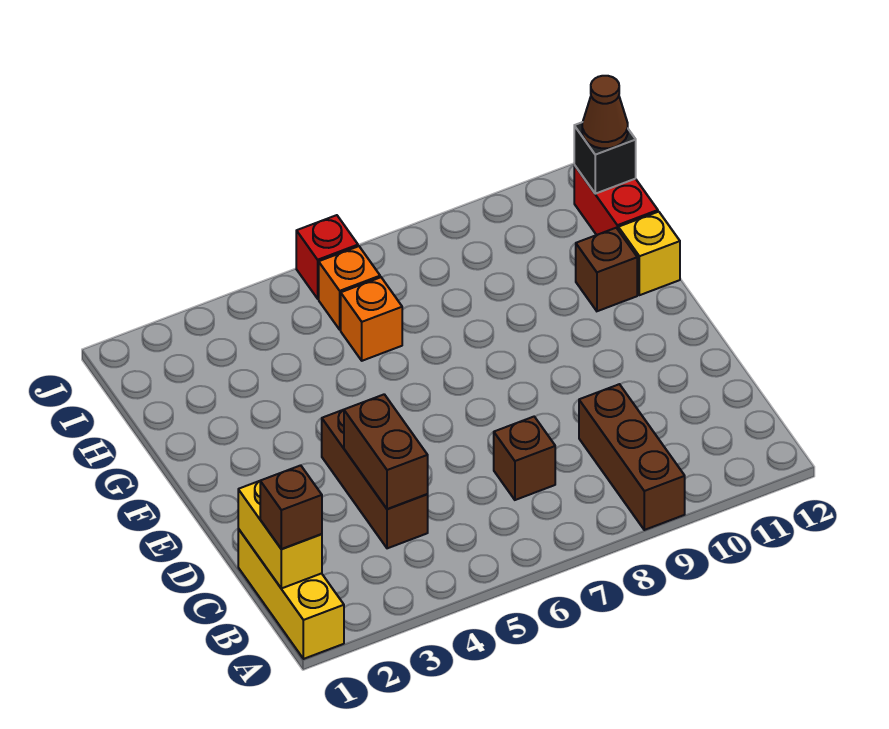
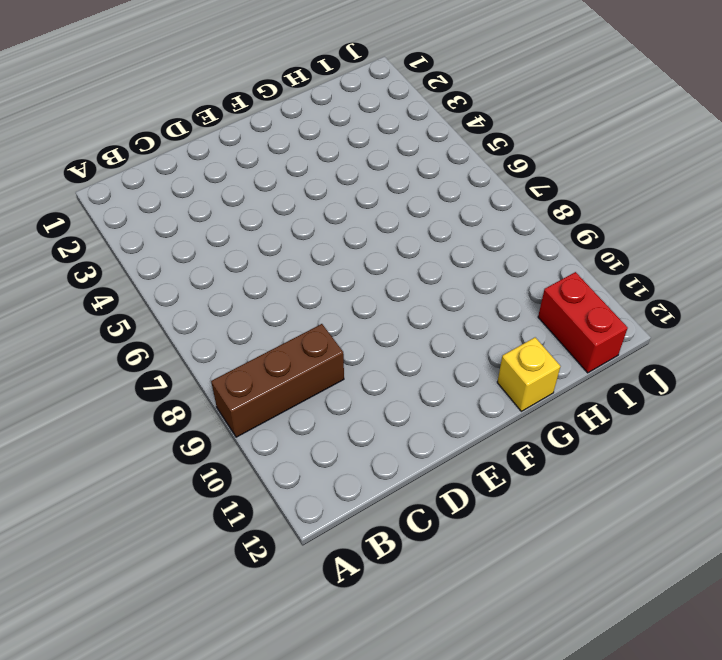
red brick I11:I12 level 1 -> red brick H12:I12 level 1
none -> yellow brick A1:C1 level 1
none -> brown brick C4:E4 level 1
none -> brown brick C7 level 1

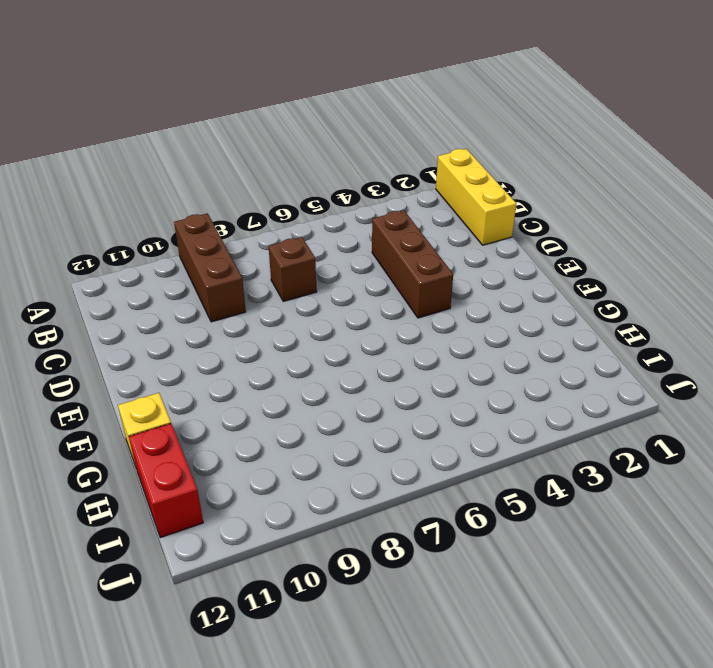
none -> brown brick G11 level 1
none -> orange brick H6 level 1
none -> orange brick I6 level 1

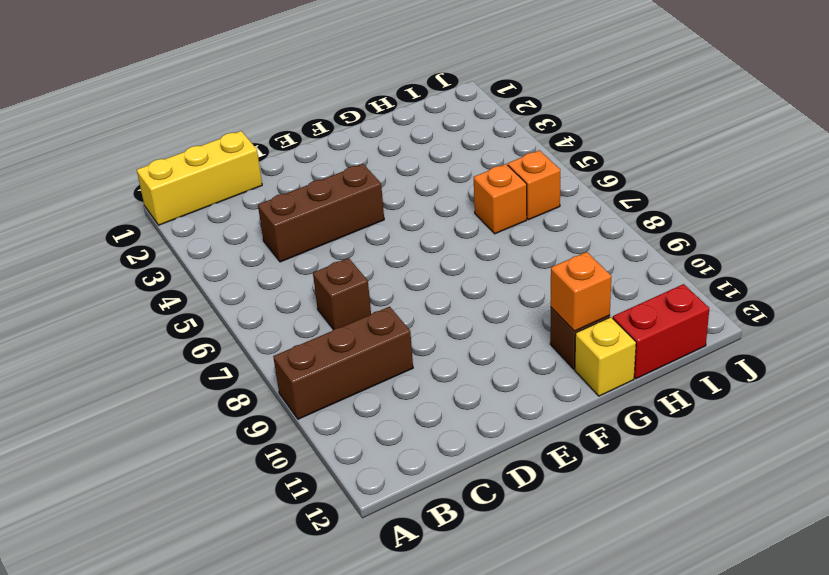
orange brick G11 level 2 -> none
none -> red brick J6 level 1
none -> yellow brick B1:C1 level 2
none -> brown brick C4:D4 level 2

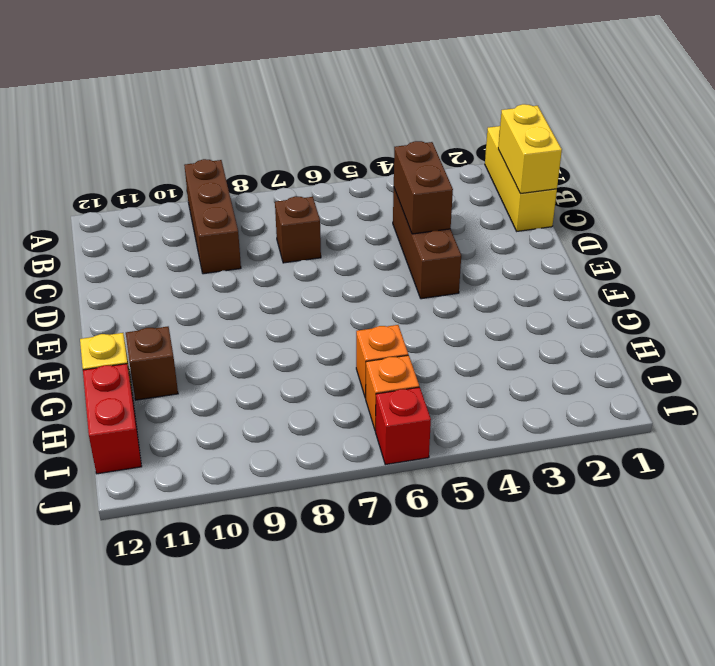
none -> black brick I12 level 2
none -> brown brick B1 level 3
none -> brown cone I12 level 3

